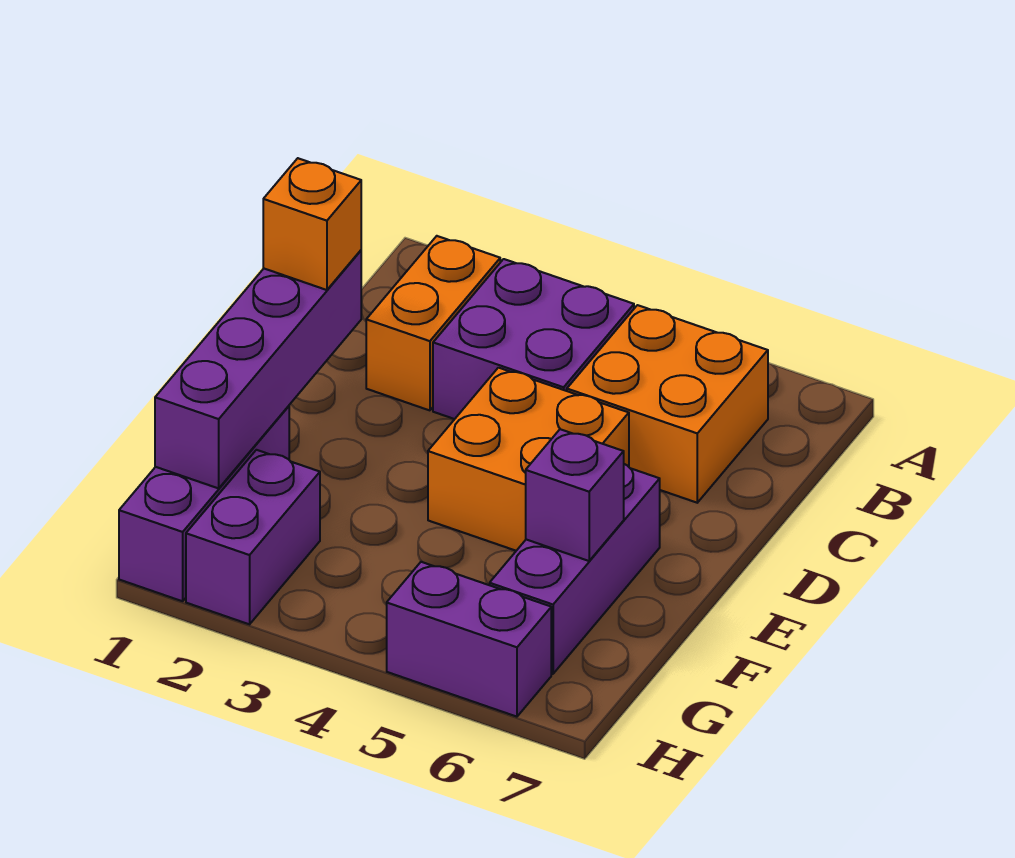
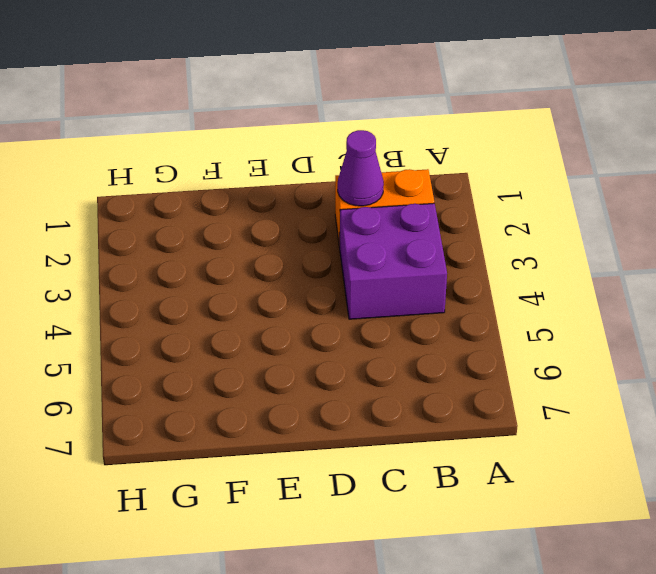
purple cone C2 level 2 -> none
none -> orange brick B5:C6 level 1
none -> orange brick D4:E5 level 1

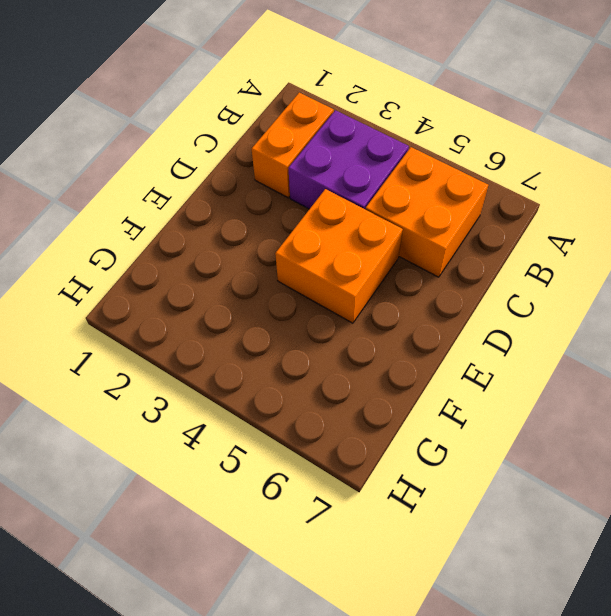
none -> purple brick E6:G6 level 1
none -> purple brick F1:H1 level 1

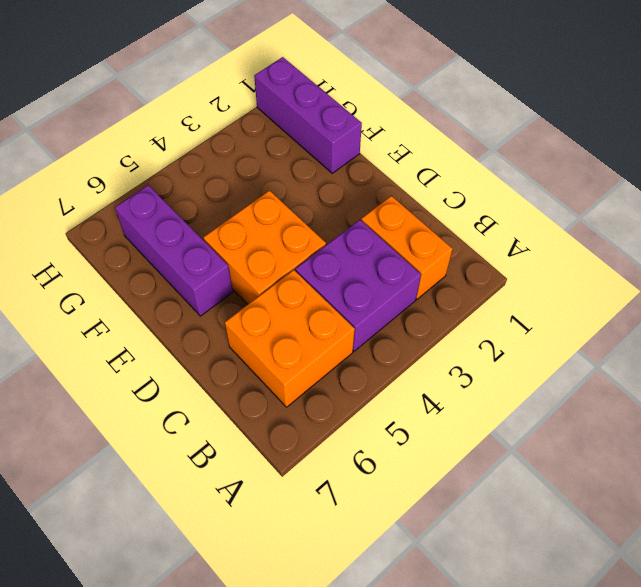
none -> purple brick G2:H2 level 1
none -> purple brick H5:H6 level 1

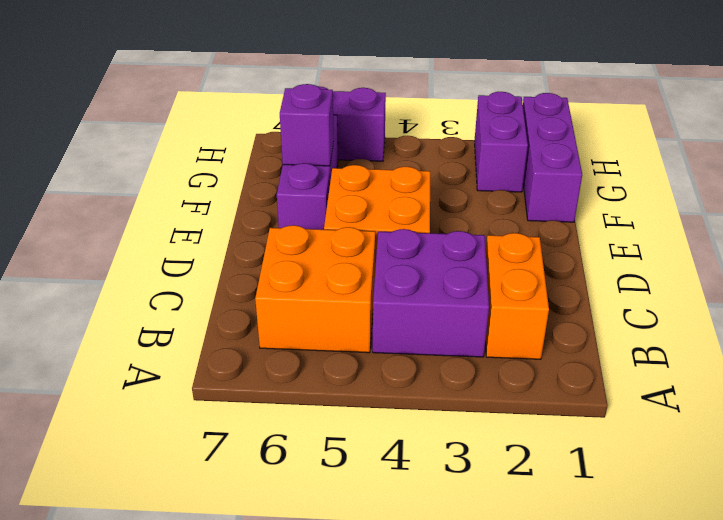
none -> purple brick D1:G1 level 2
none -> orange brick D1 level 3

